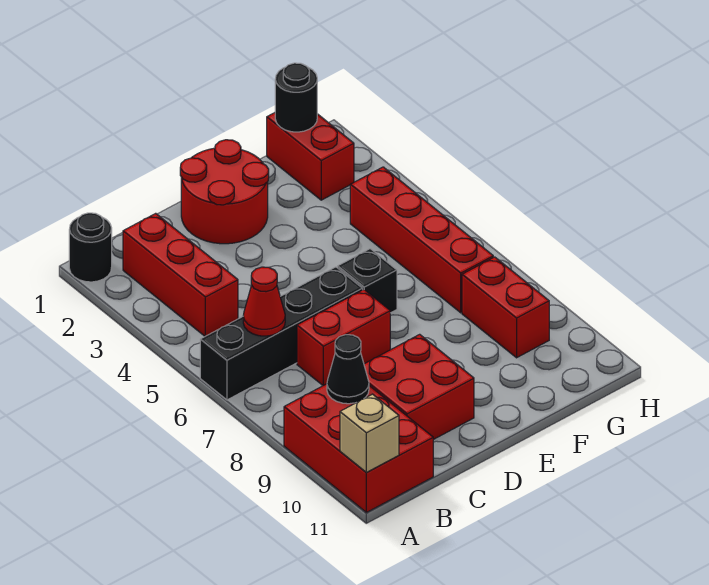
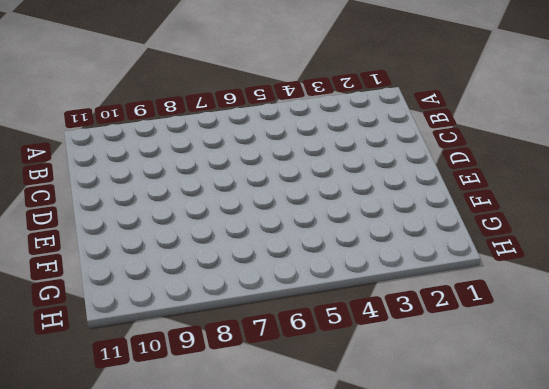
none -> black round brick A1 level 1
none -> black brick A6:D6 level 1
none -> red brick A9:B11 level 1

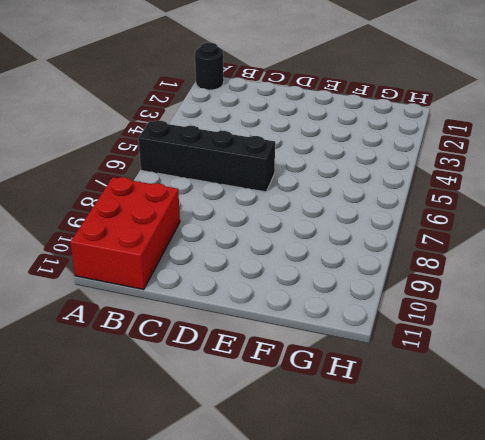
none -> red brick B2:B4 level 1
none -> red brick C7:D7 level 1
none -> red brick C9:D10 level 1

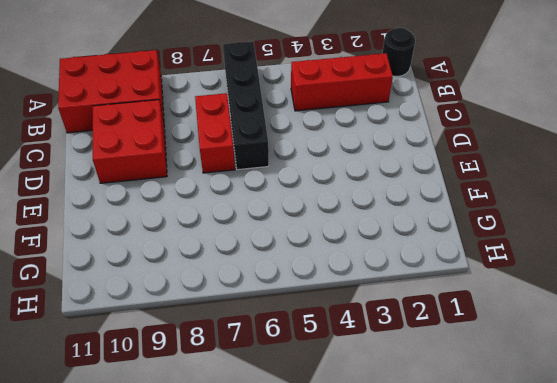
none -> red round brick D1:E2 level 1
none -> black brick E6 level 1
none -> red brick G1:G2 level 1

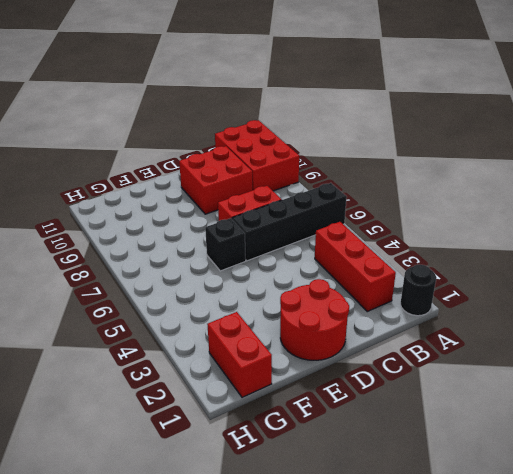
none -> red brick G4:G7 level 1
none -> red brick G8:G9 level 1
none -> tan brick A11 level 2

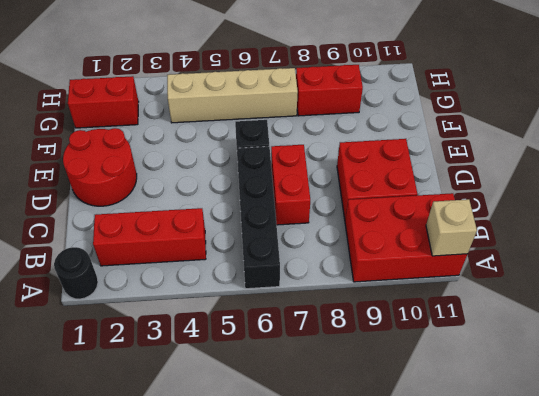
tan brick G4:G7 level 1 -> red brick G4:G7 level 1
none -> red cone B6 level 2
none -> black cone B9 level 2
none -> black round brick G1 level 2

